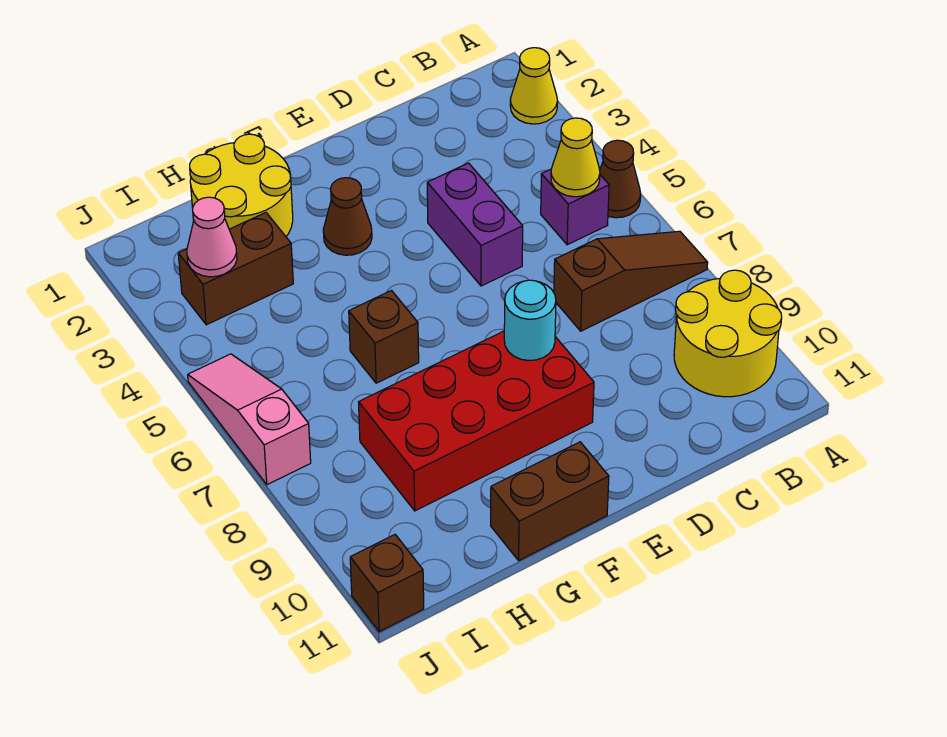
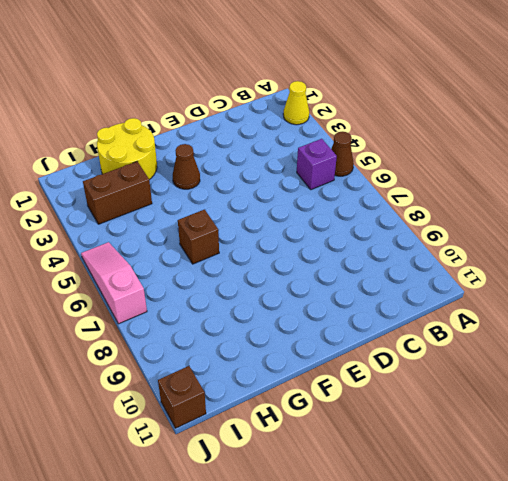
none -> brown slope A7:C7 level 1 top C
none -> yellow round brick A9:B10 level 1
none -> purple brick D4:D5 level 1

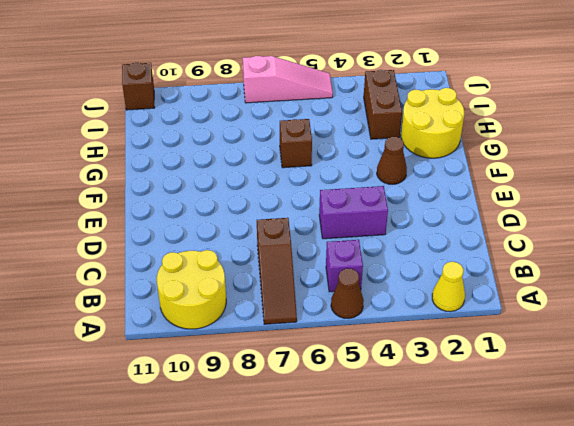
none -> red brick E8:H9 level 1
none -> brown brick F11:G11 level 1
none -> yellow cone B5 level 2

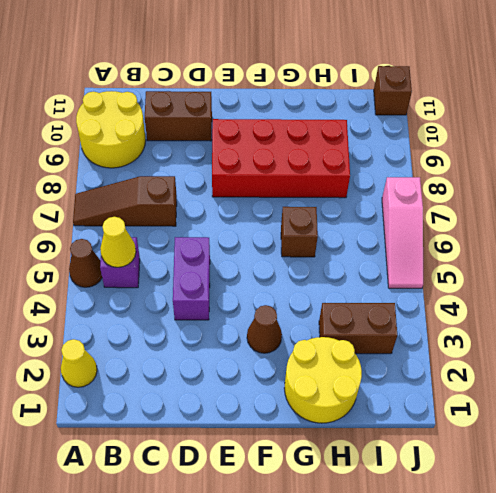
brown brick C10:D10 level 1 -> brown brick F11:G11 level 1
none -> cyan round brick E8 level 2
none -> pink cone I3 level 2

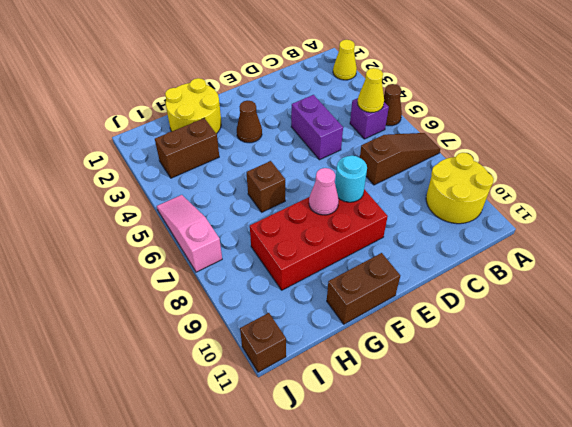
pink cone F8 level 2 -> pink cone I3 level 2

